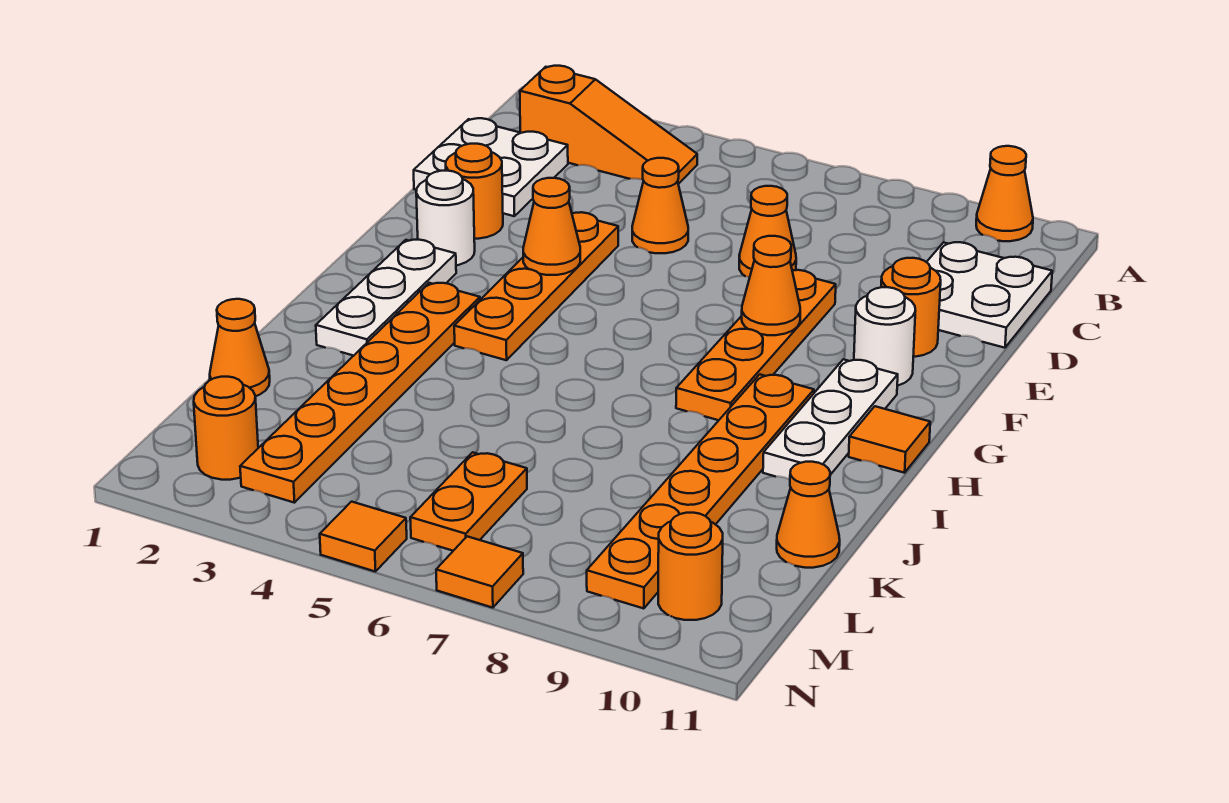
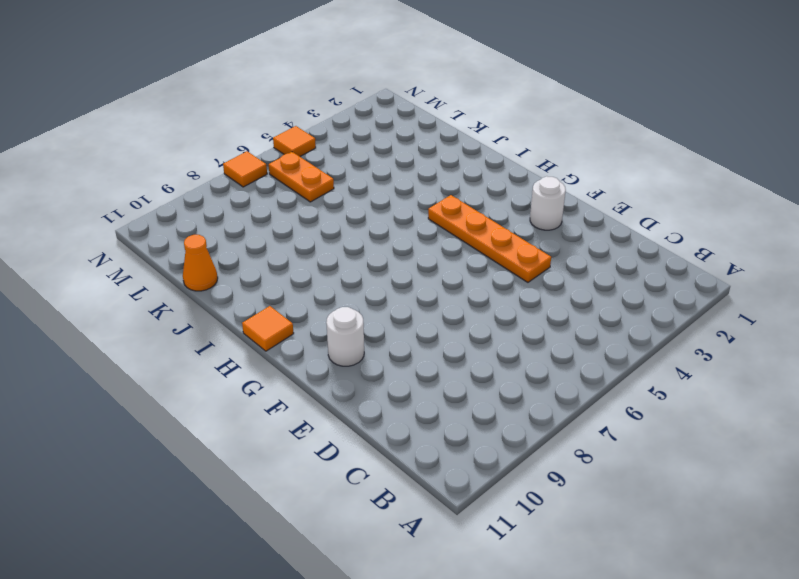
none -> orange cone A10 level 1
none -> orange slope B2:B4 level 1 top 2
none -> white plate C1:D2 level 1

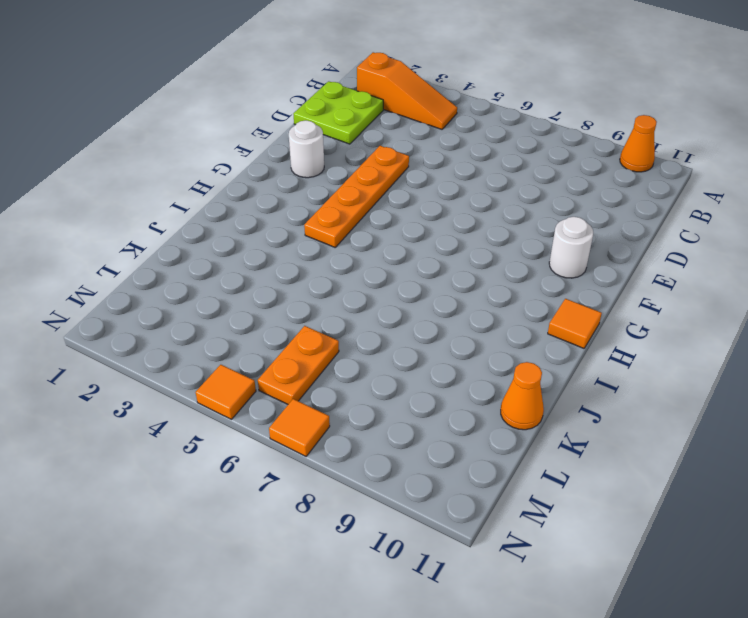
lime plate C1:D2 level 1 -> white plate C1:D2 level 1
none -> white plate C10:D11 level 1
none -> orange cone D5 level 1
none -> orange cone D7 level 1

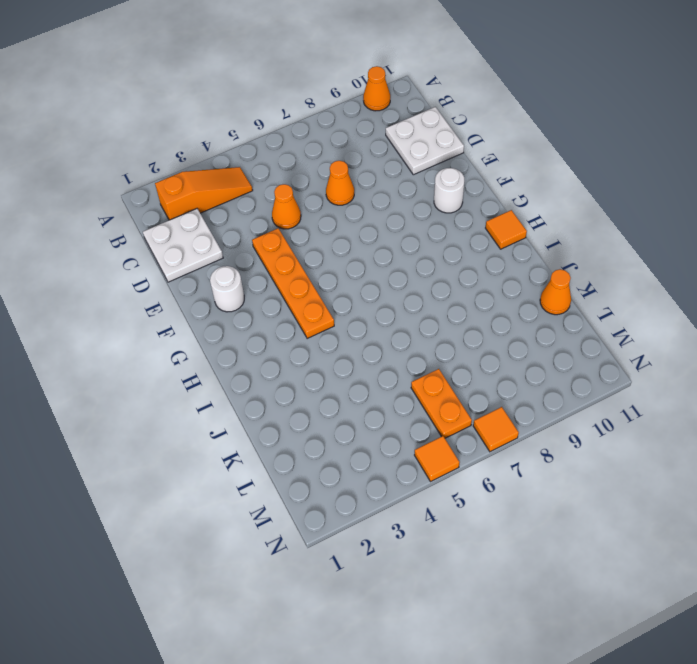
none -> orange round brick E2 level 1
none -> orange plate E8:H8 level 1
none -> orange round brick E10 level 1

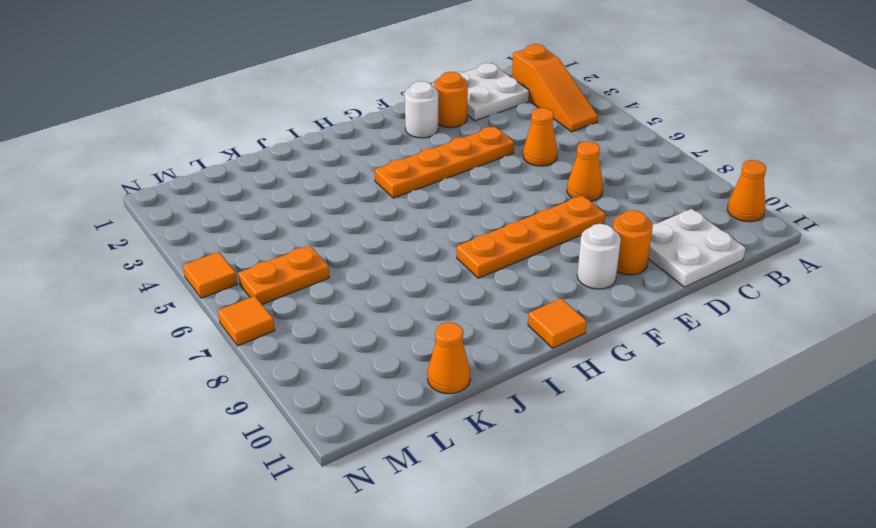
none -> white plate G2:I2 level 1
none -> white plate G10:I10 level 1
none -> orange plate H3:M3 level 1

